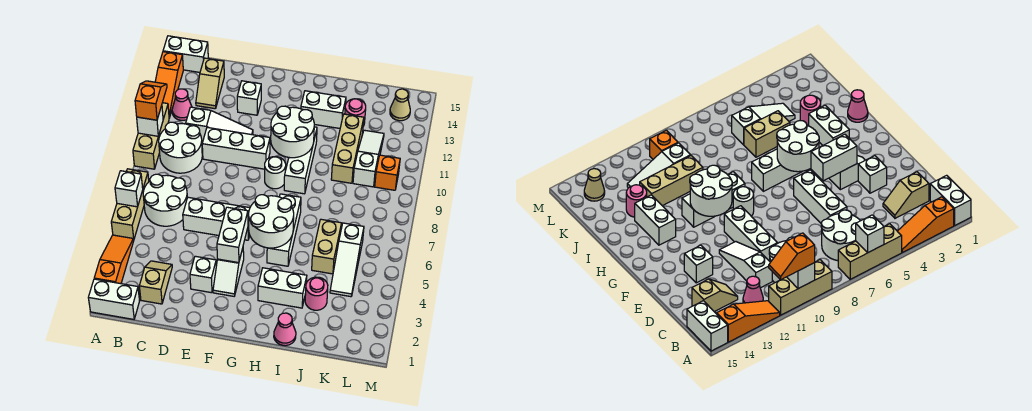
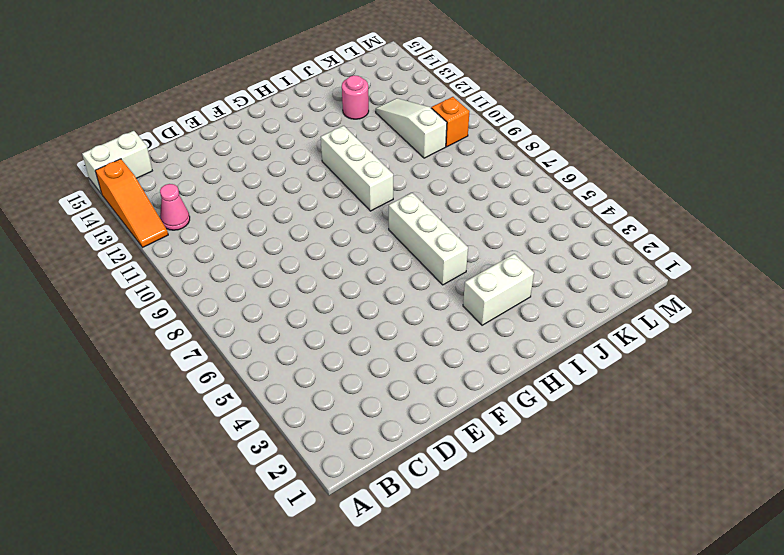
none -> white brick A1:B1 level 1
none -> orange slope A2:A4 level 1 top 2
none -> tan brick A5:A7 level 1
none -> tan brick A9:A11 level 1

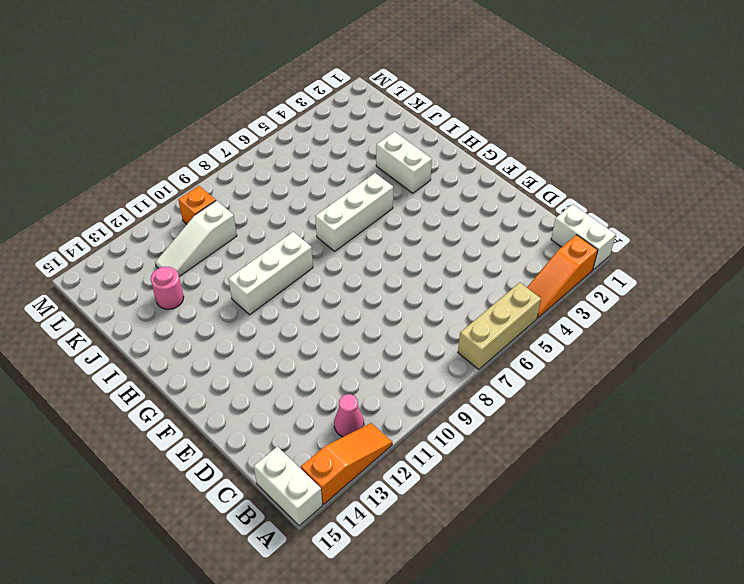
none -> tan brick A9:A11 level 1
none -> white round brick B6:C7 level 1
none -> white round brick B9:C10 level 1
none -> tan slope C2:C3 level 1 top 2

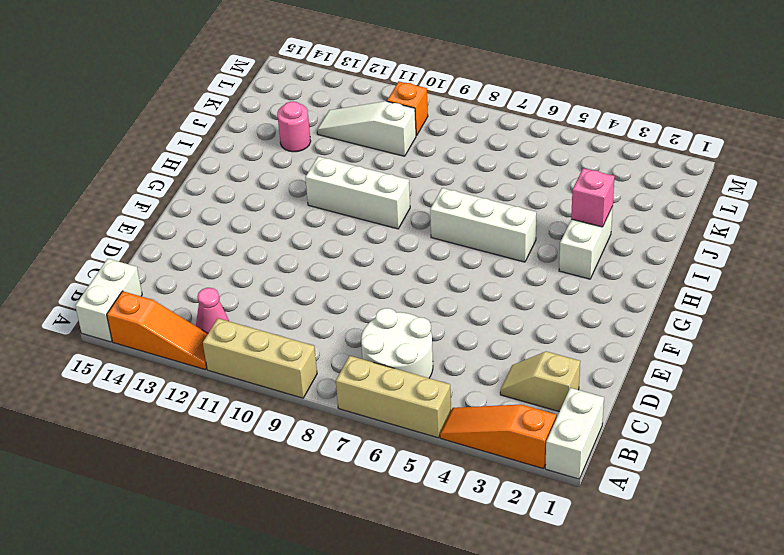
pink brick I3 level 2 -> none
none -> white round brick B9:C10 level 1
none -> white slope C11:E11 level 1 top C
none -> tan slope C13:C14 level 1 top 14
none -> white brick D6:F6 level 1

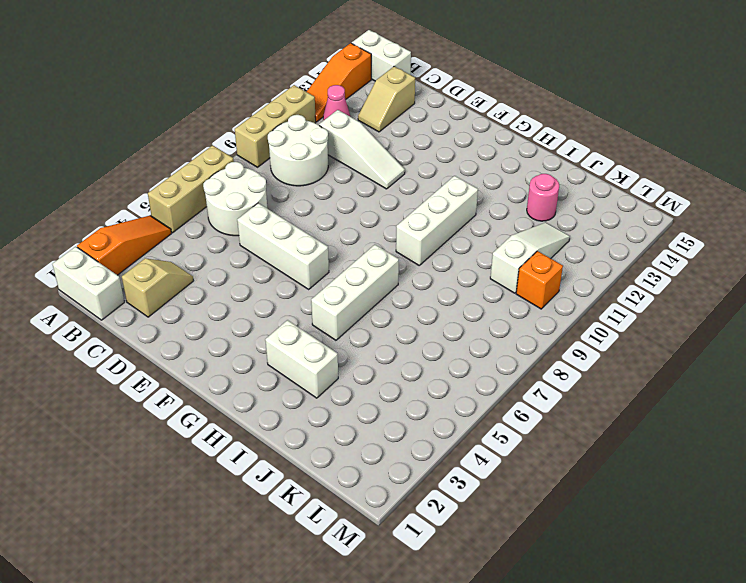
none -> white brick D10:F10 level 1
none -> white brick E3 level 1
none -> white brick E13 level 1
none -> white slope F3:F4 level 1 top 4

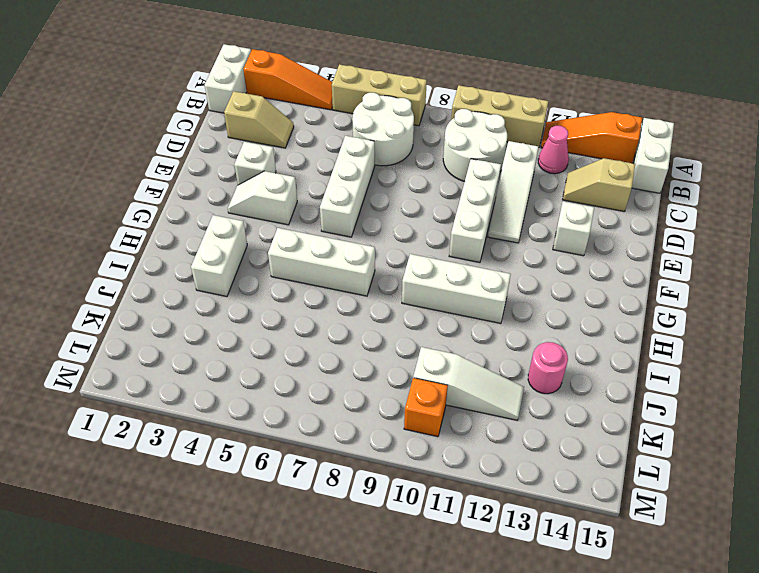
none -> white round brick G9 level 1
none -> white brick H13:I13 level 1
none -> pink cone I1 level 1
none -> pink round brick J3 level 1

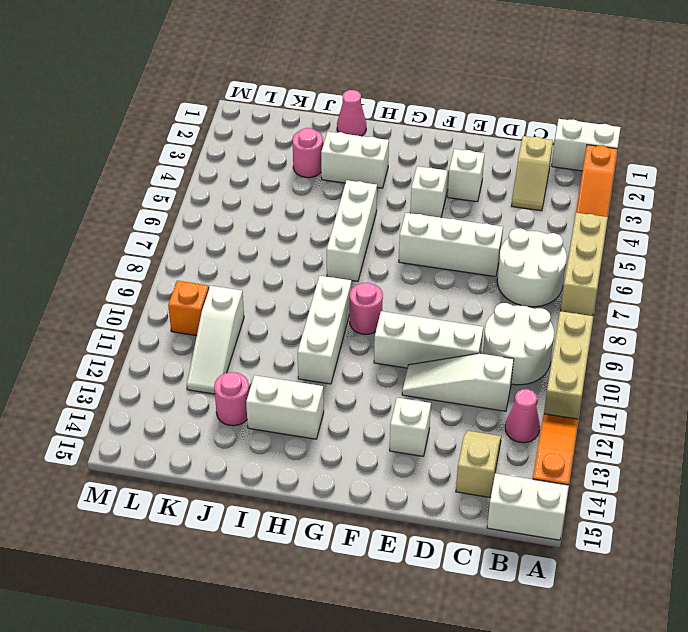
pink round brick G9 level 1 -> white round brick G9 level 1
none -> tan brick J5:J6 level 1
none -> tan brick J10:J12 level 1
none -> white slope K4:K6 level 1 top 6
none -> tan cone L14 level 1

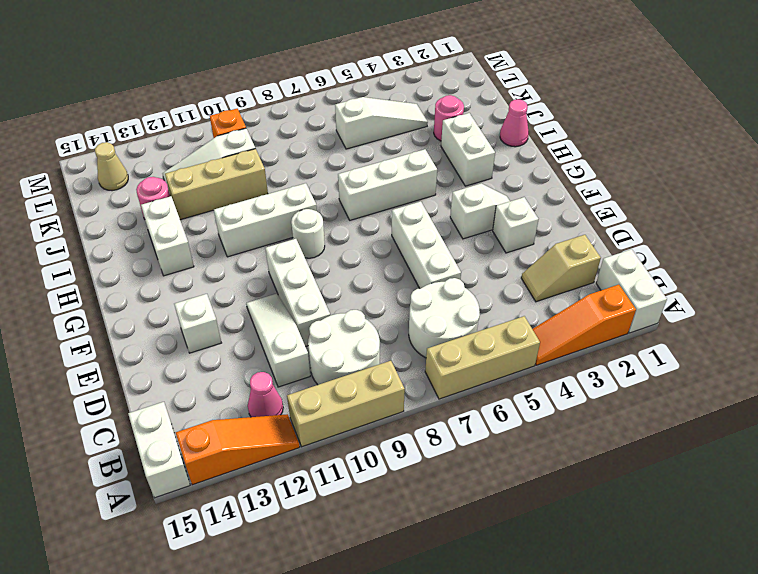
none -> tan slope C13:C14 level 1 top 14
none -> tan brick J5:J6 level 1
none -> white brick A6 level 2
none -> white brick A10 level 2

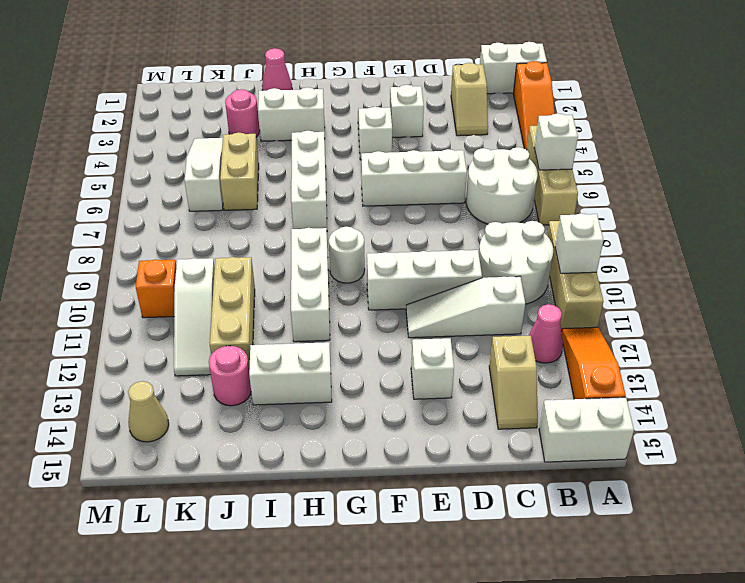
tan slope C13:C14 level 1 top 13 -> tan slope C13:C14 level 1 top 14
none -> white brick F4:F5 level 2
none -> white round brick G5:H6 level 2
none -> white round brick G10:H11 level 2
none -> orange slope A10:A11 level 3 top 10

